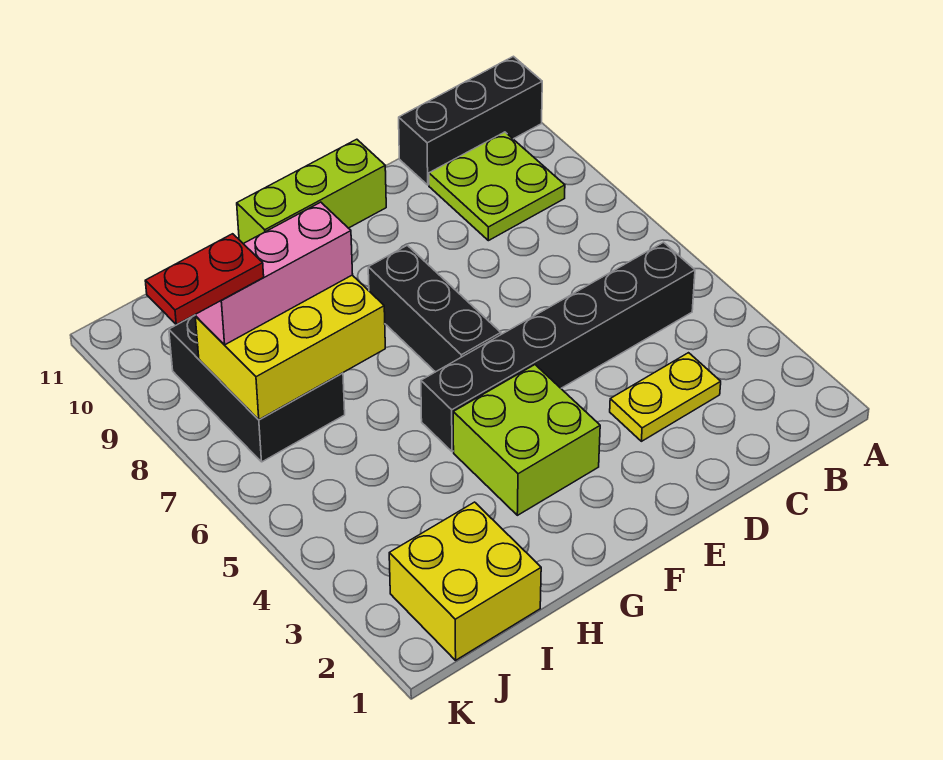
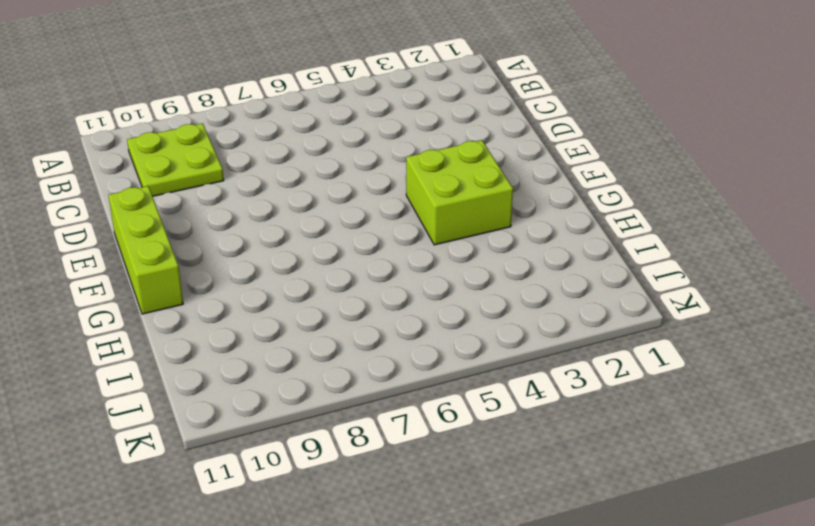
none -> black brick A11:C11 level 1
none -> black brick B5:G5 level 1
none -> yellow plate C3:D3 level 1

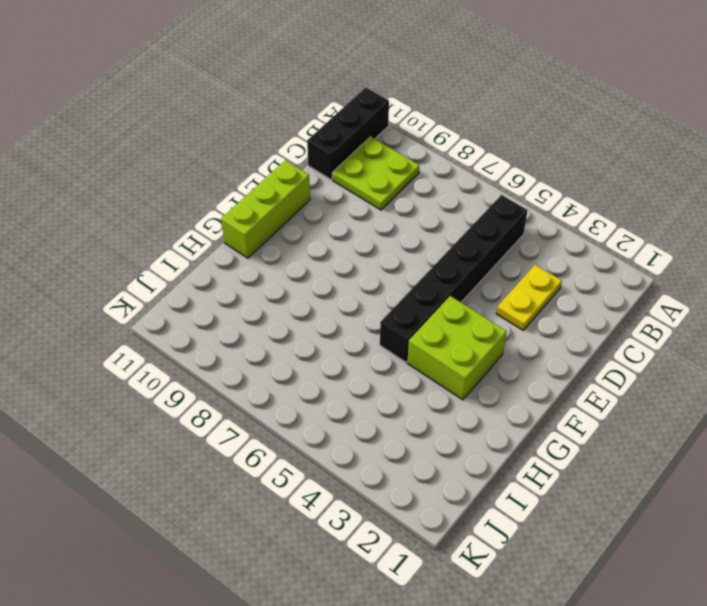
none -> black brick F6:F8 level 1
none -> yellow brick I1:J2 level 1
none -> black brick I7:J9 level 1

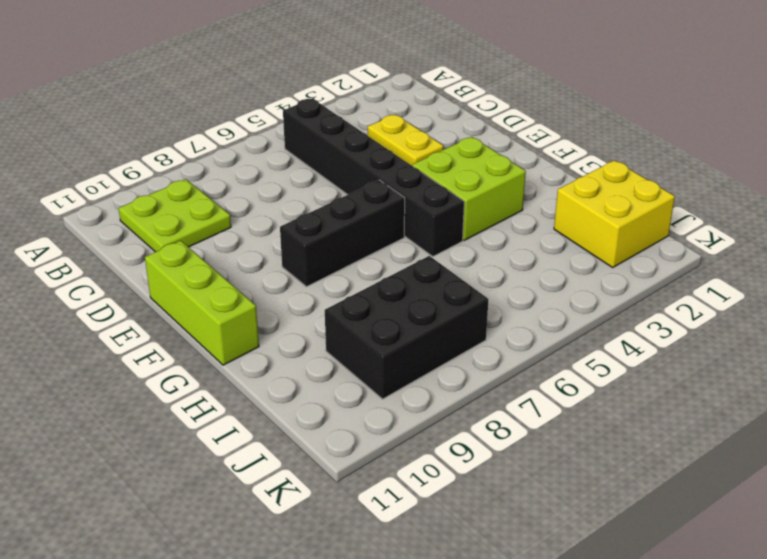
none -> black brick A11:C11 level 1
none -> yellow brick H7:J8 level 2
none -> pink brick H8:J8 level 3

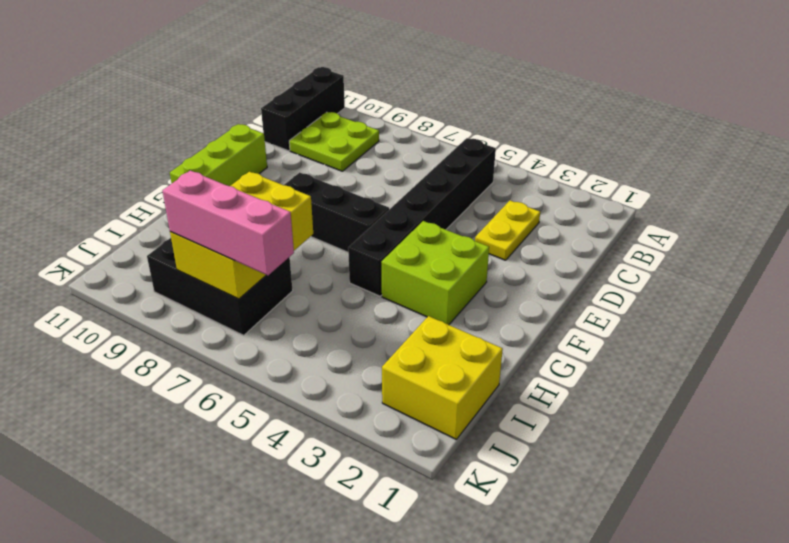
pink brick J6:J8 level 3 -> pink brick H8:J8 level 3
none -> red plate J8:K8 level 4

